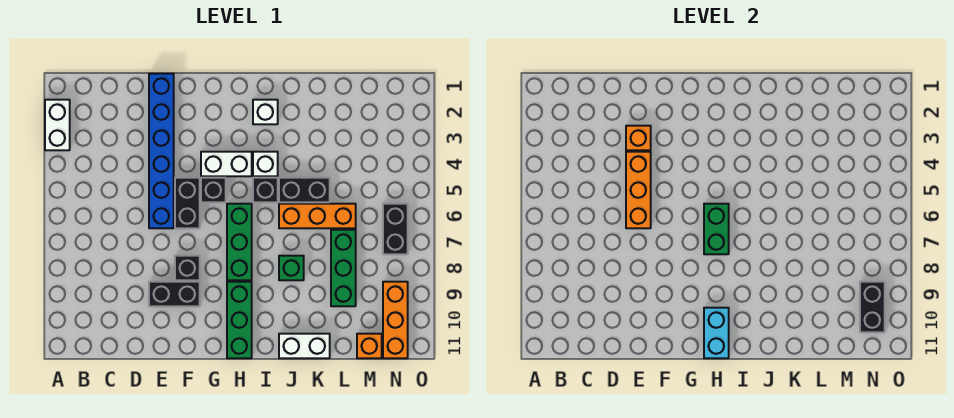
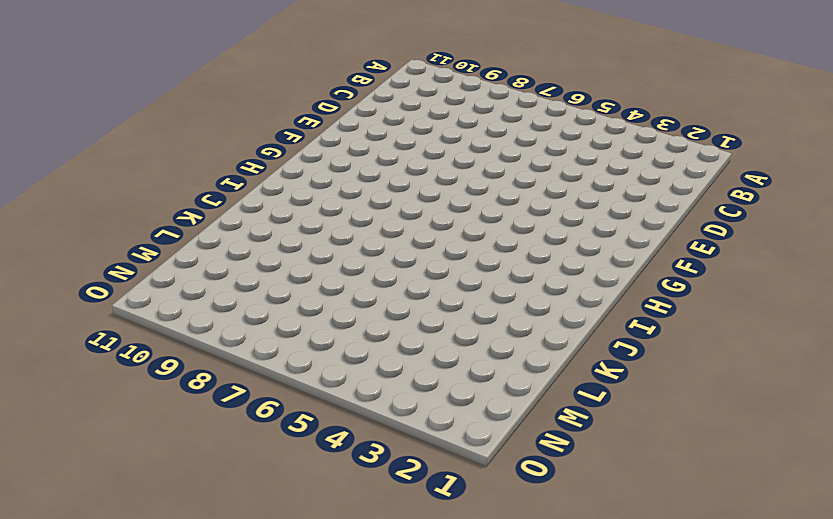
none -> white brick A2:A3 level 1
none -> blue brick E1:E6 level 1
none -> black brick E9:F9 level 1

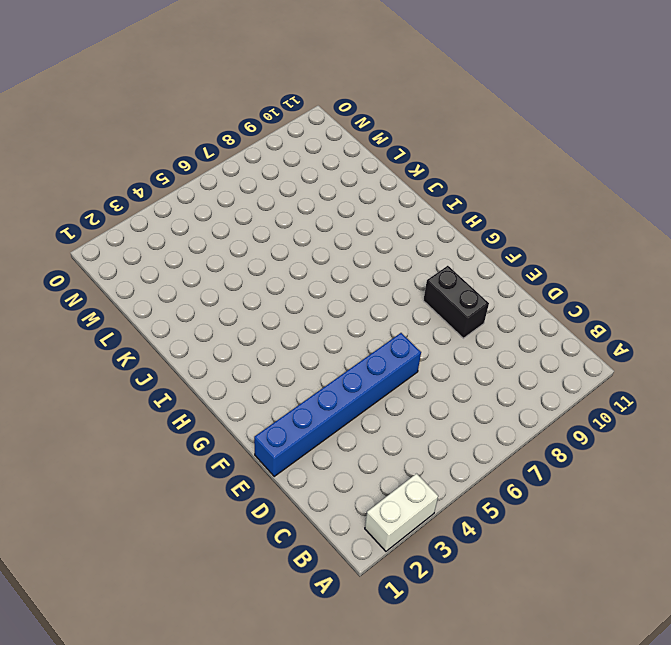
none -> black brick F5:F6 level 1
none -> black brick F8 level 1
none -> white brick G4:H4 level 1

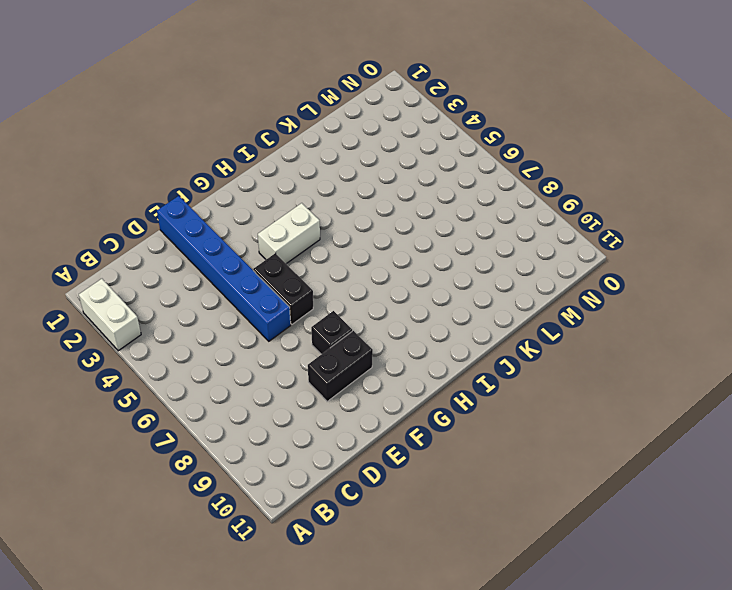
none -> black brick G5 level 1
none -> green brick H6:H8 level 1
none -> green brick H9:H11 level 1

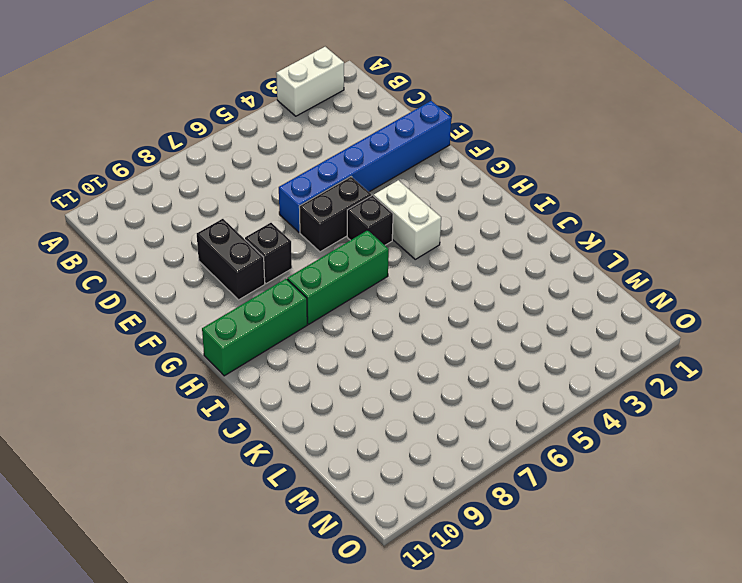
none -> white brick I2 level 1
none -> white brick I4 level 1
none -> black brick I5 level 1

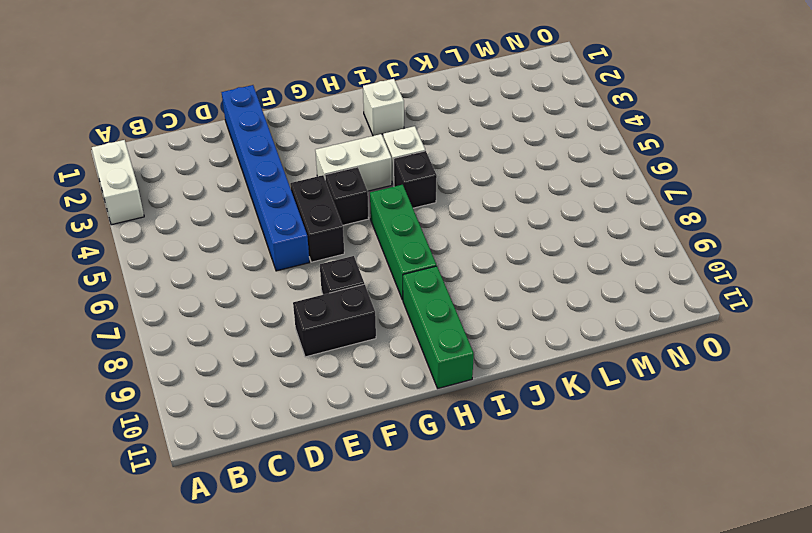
none -> black brick J5:K5 level 1
none -> orange brick J6:L6 level 1
none -> green brick J8 level 1

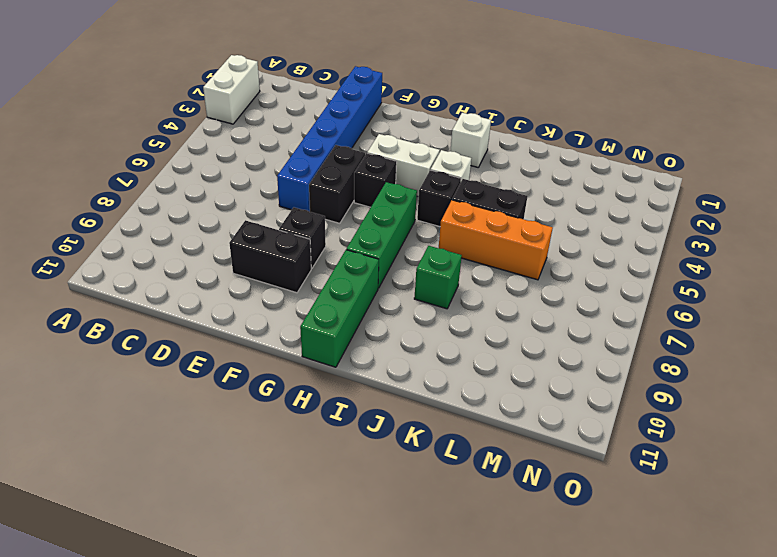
none -> white brick J11:K11 level 1
none -> green brick L7:L9 level 1
none -> orange brick M11 level 1

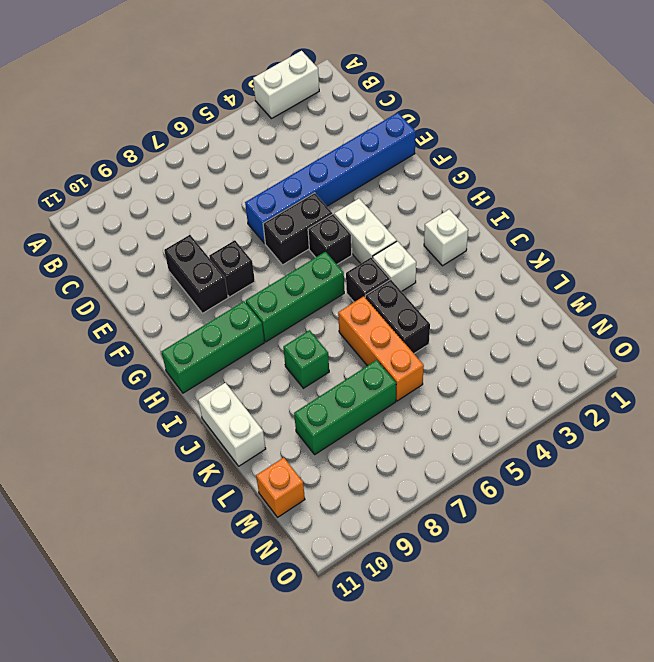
none -> black brick N6:N7 level 1
none -> orange brick N9:N11 level 1
none -> orange brick E3 level 2

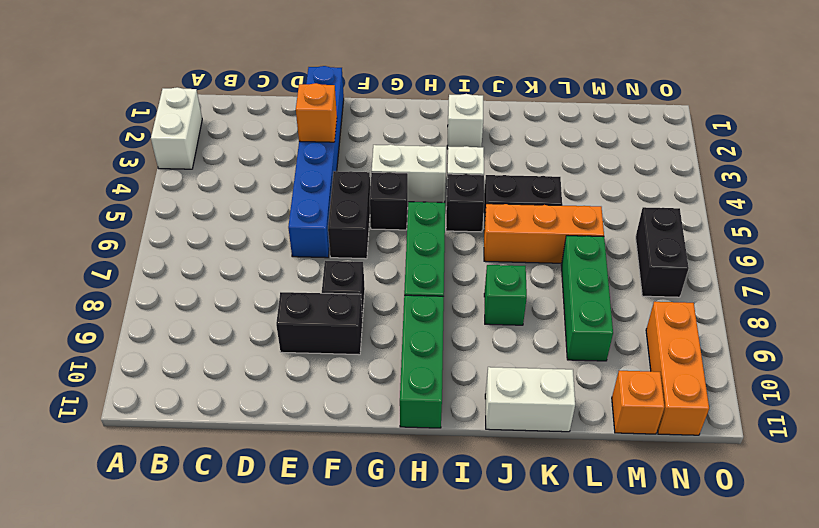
none -> orange brick E4:E6 level 2
none -> green brick H6:H7 level 2
none -> cyan brick H10:H11 level 2

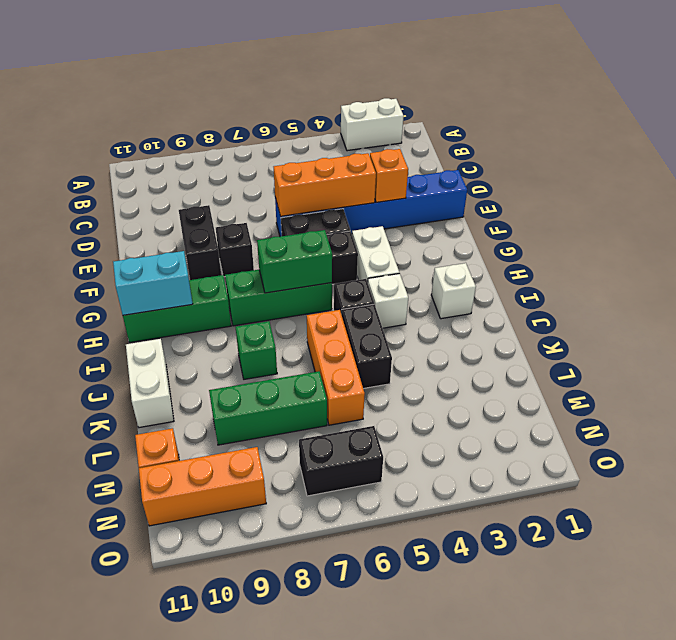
none -> black brick N9:N10 level 2

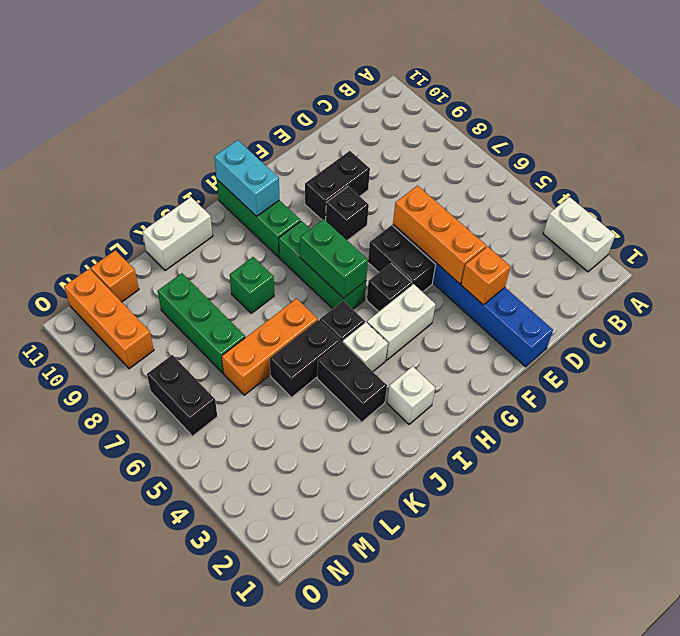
black brick J3:J4 level 1 -> black brick N9:N10 level 2

